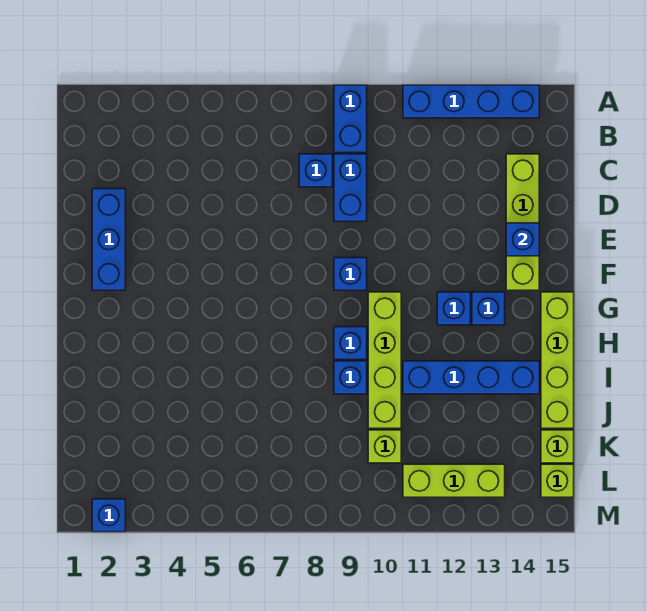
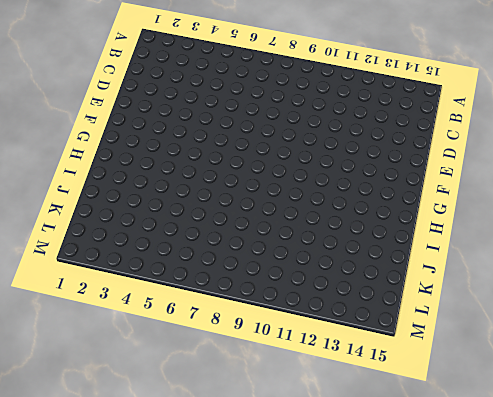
none -> blue brick A9:B9 level 1
none -> blue brick A11:A14 level 1
none -> blue brick C8 level 1

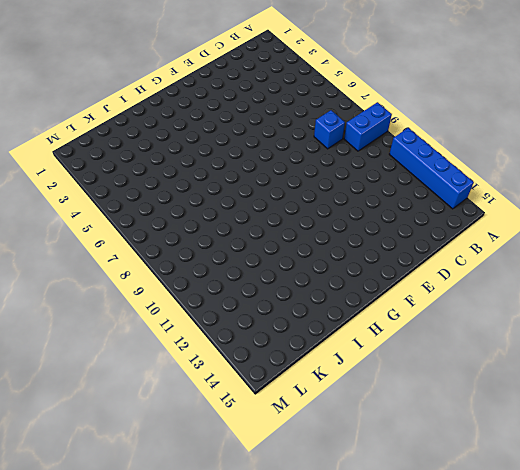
none -> blue brick C9:D9 level 1
none -> lime brick C14:F14 level 1
none -> blue brick D2:F2 level 1

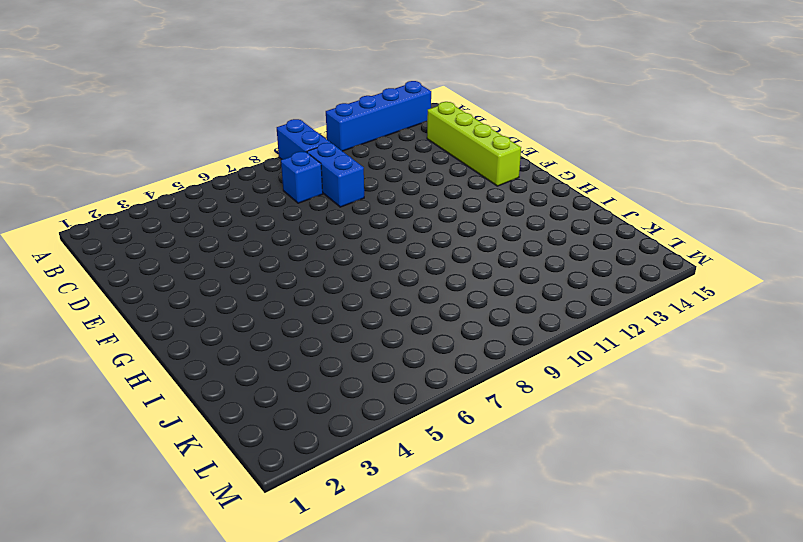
none -> blue brick D2:F2 level 1
none -> blue brick F9 level 1
none -> lime brick G10:J10 level 1

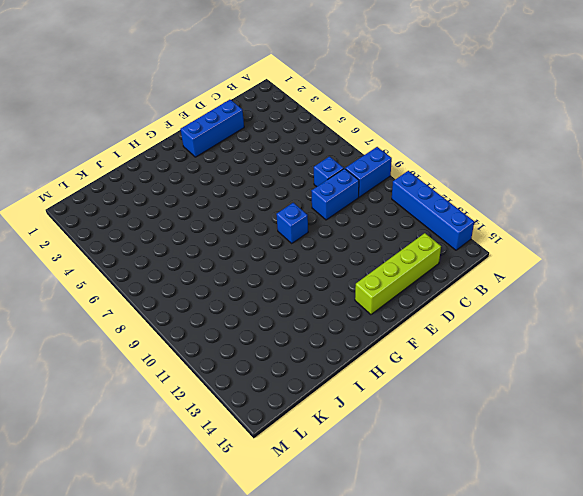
none -> lime brick G10:J10 level 1
none -> blue brick G12 level 1
none -> blue brick G13 level 1

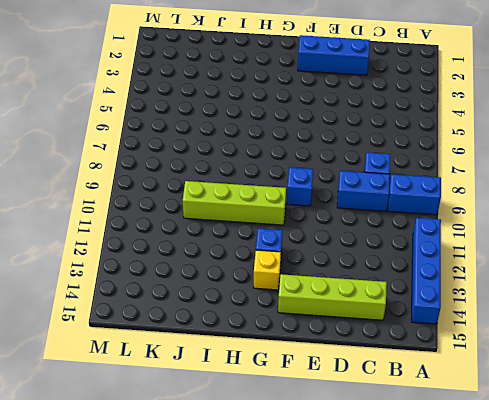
yellow brick G13 level 1 -> blue brick G13 level 1
none -> lime brick G15:J15 level 1
none -> blue brick H9 level 1
none -> blue brick I9 level 1

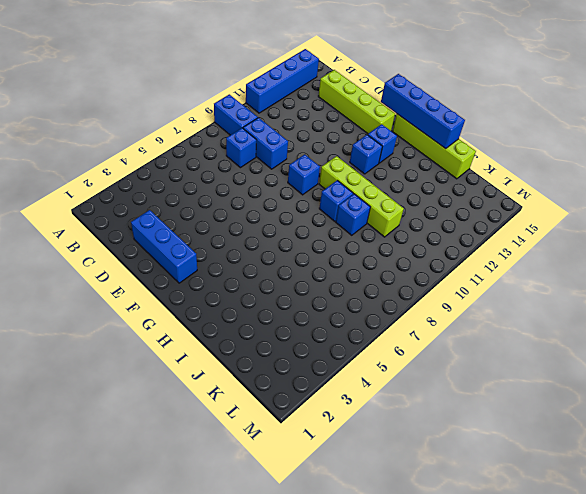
blue brick F15:I15 level 2 -> blue brick I11:I14 level 1
none -> lime brick K10 level 1
none -> lime brick K15 level 1
none -> lime brick L11:L13 level 1

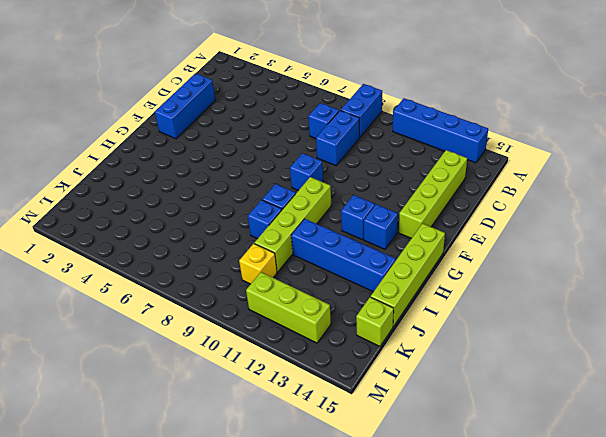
yellow brick K10 level 1 -> lime brick K10 level 1
none -> lime brick L15 level 1
none -> blue brick M2 level 1
none -> blue brick E14 level 2

